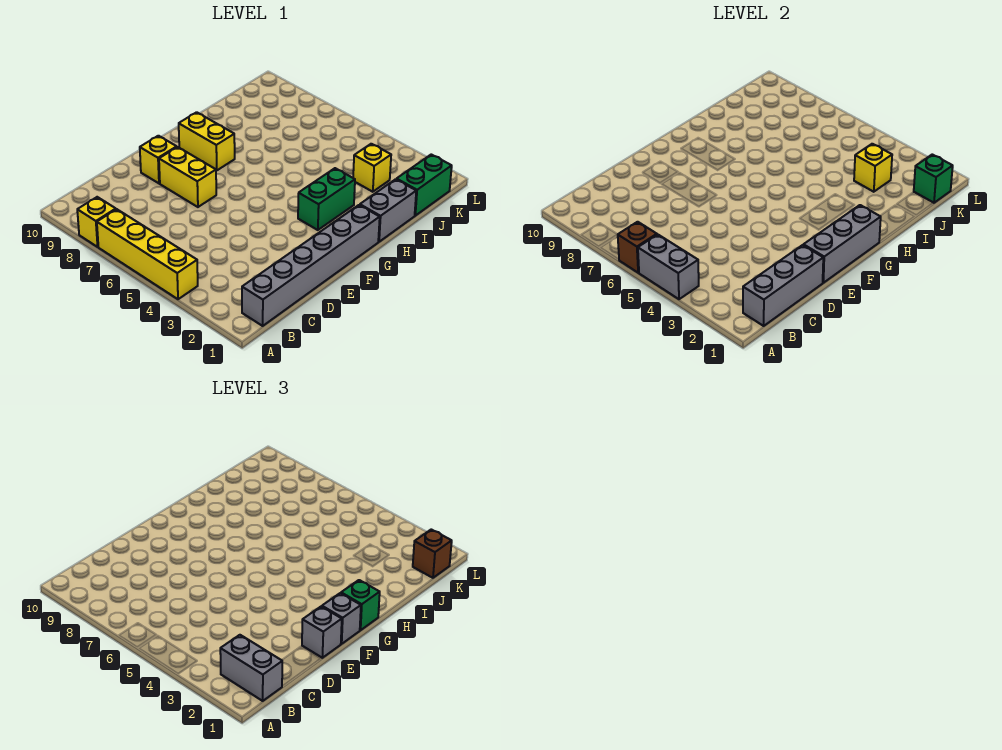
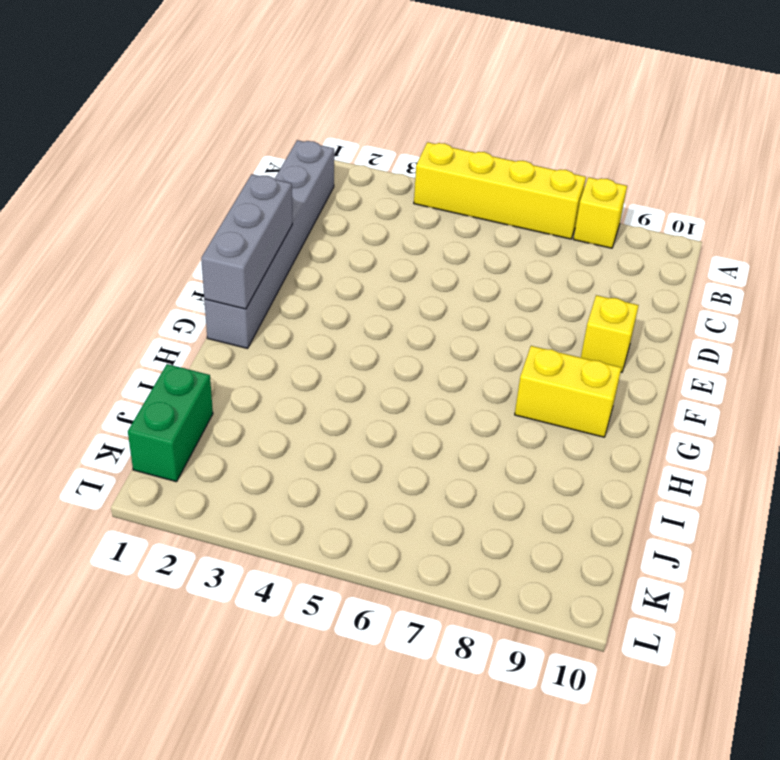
none -> yellow brick E7:E8 level 1
none -> green brick G3:H3 level 1
none -> grey brick H1:I1 level 1

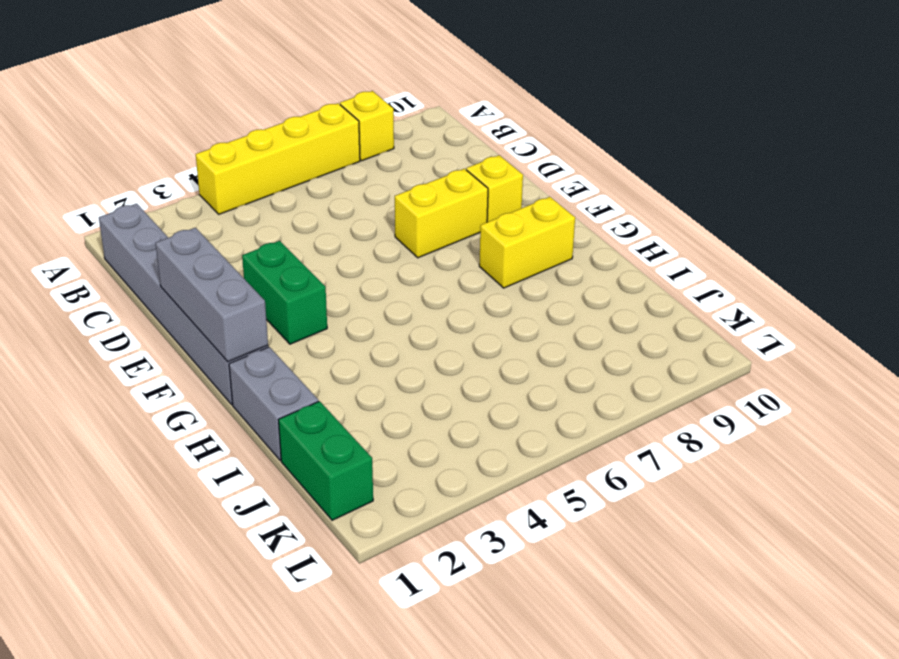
green brick E3:F3 level 1 -> green brick G3:H3 level 1
none -> yellow brick J3 level 1
none -> grey brick A4:A5 level 2
none -> brown brick A6 level 2

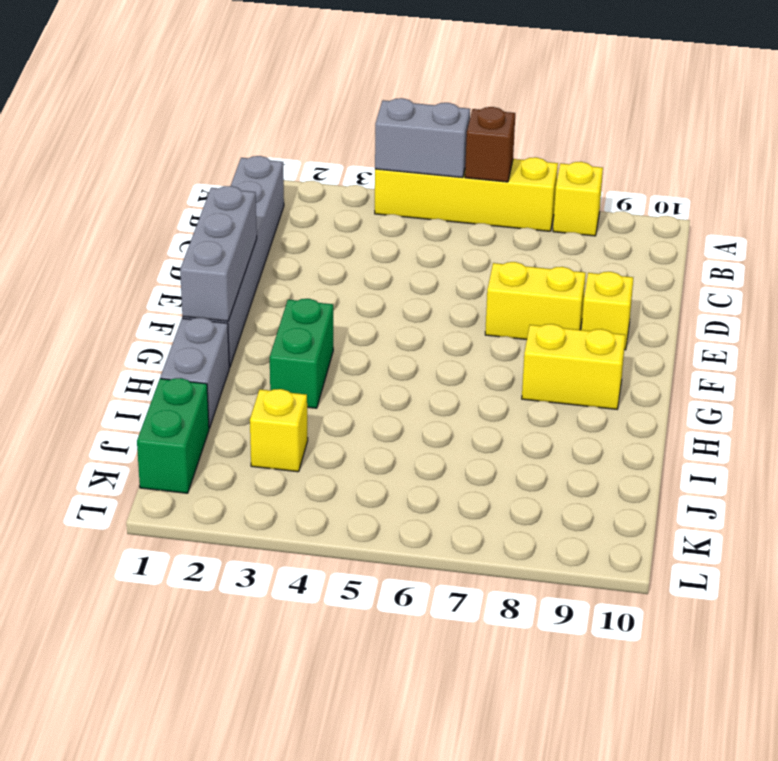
none -> grey brick B1:D1 level 2
none -> yellow brick J3 level 2
none -> green brick K1 level 2

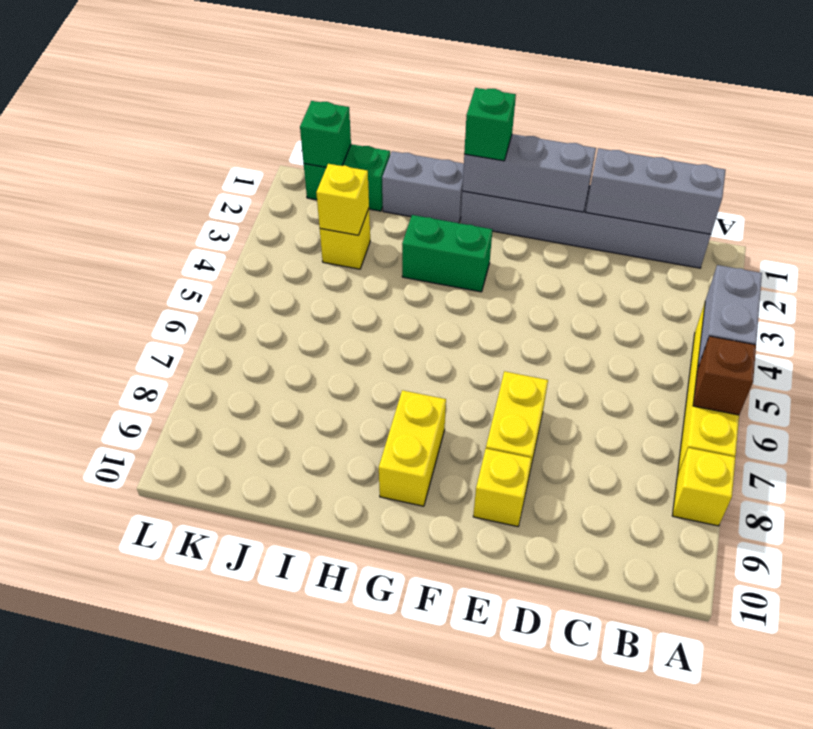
none -> grey brick B1:B2 level 3
none -> grey brick E1 level 3
none -> grey brick F1 level 3

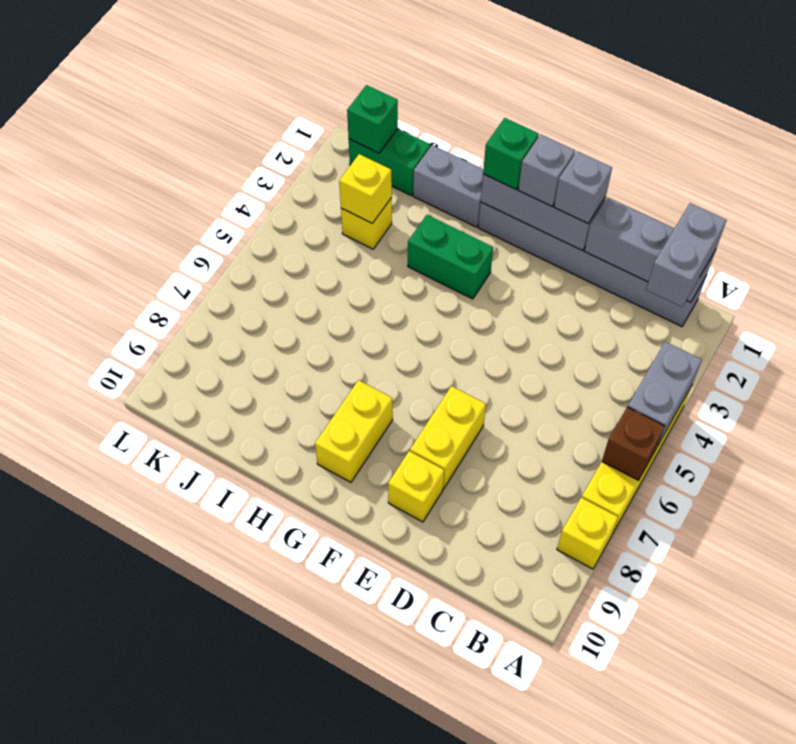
none -> brown brick K1 level 3

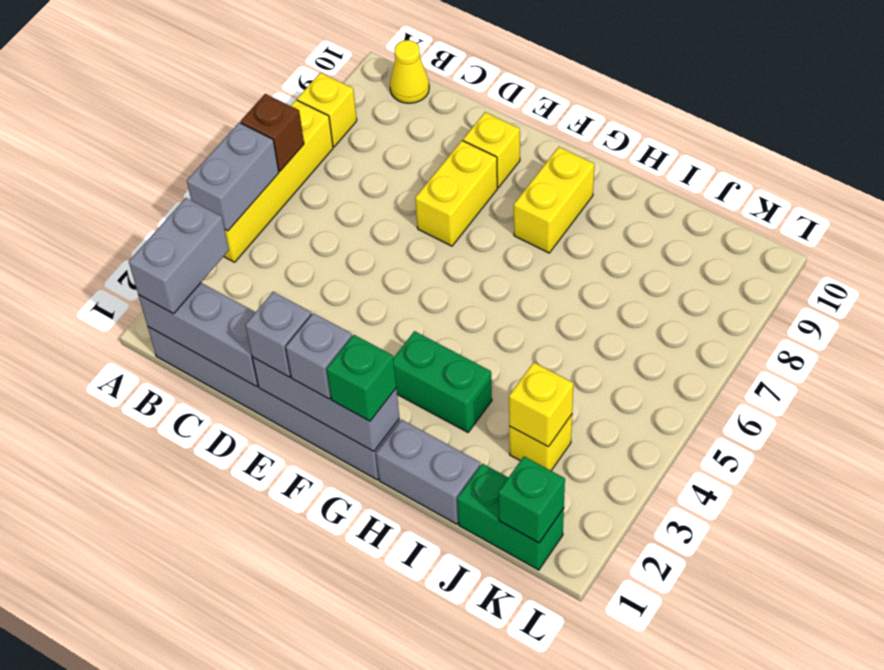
yellow cone B10 level 1 -> none
none -> brown brick K1 level 3

